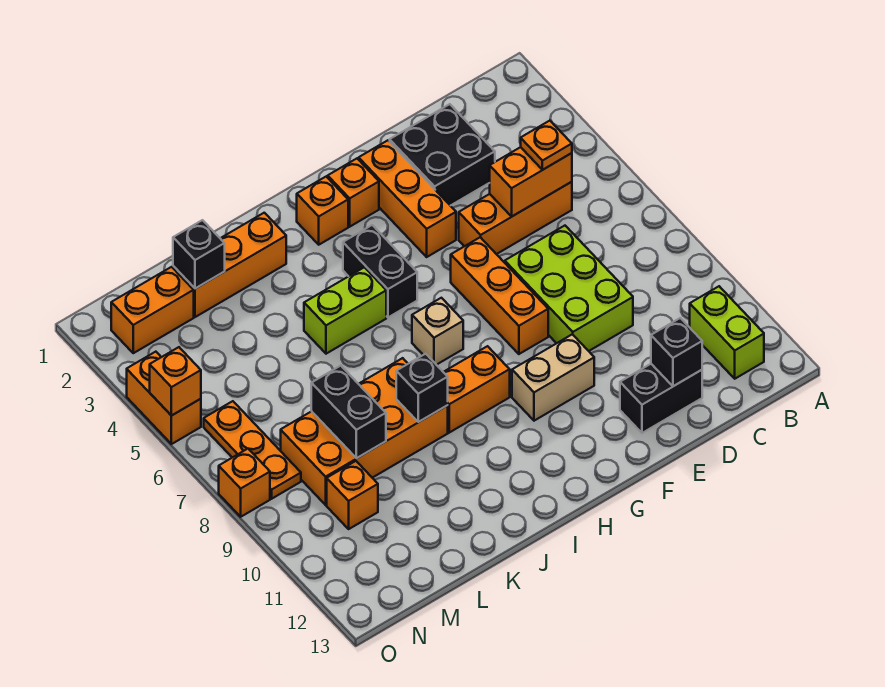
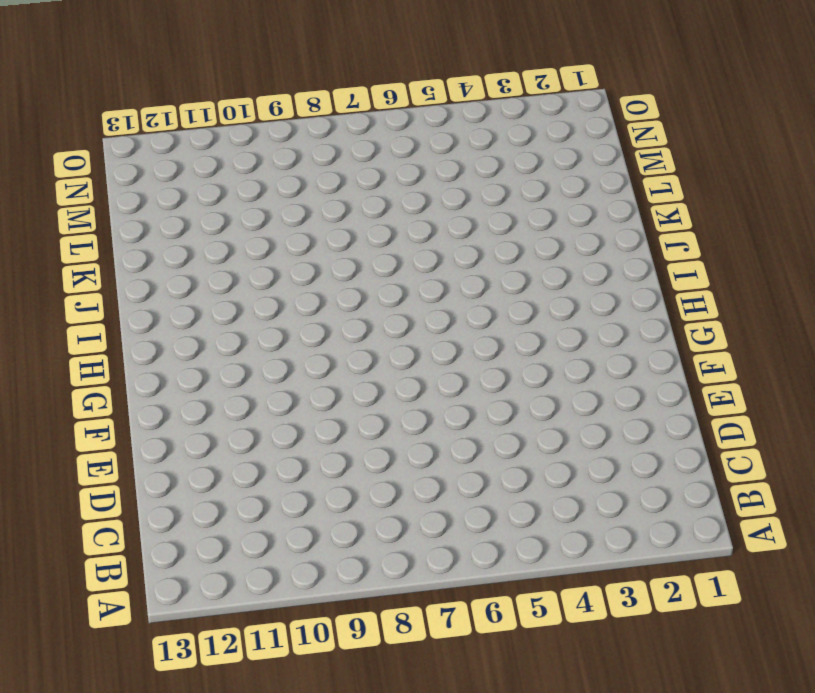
none -> lime brick B11:B12 level 1
none -> orange brick C5:E5 level 1
none -> black brick D2:E3 level 1

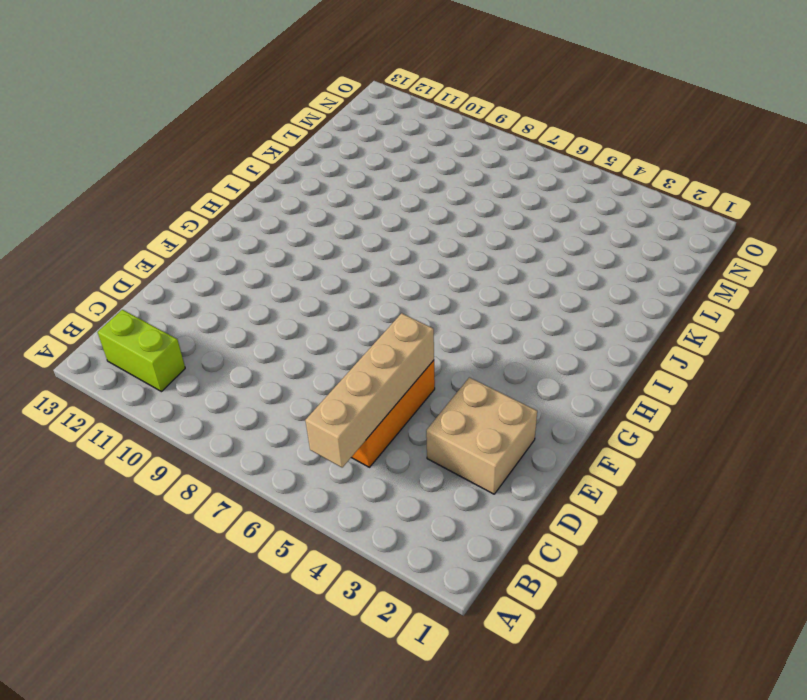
tan brick B5:E5 level 2 -> orange brick C5:D5 level 2
tan brick D2:E3 level 1 -> black brick D2:E3 level 1
none -> lime brick D7:E9 level 1
none -> black brick D12:E12 level 1
none -> orange brick F2:F4 level 1

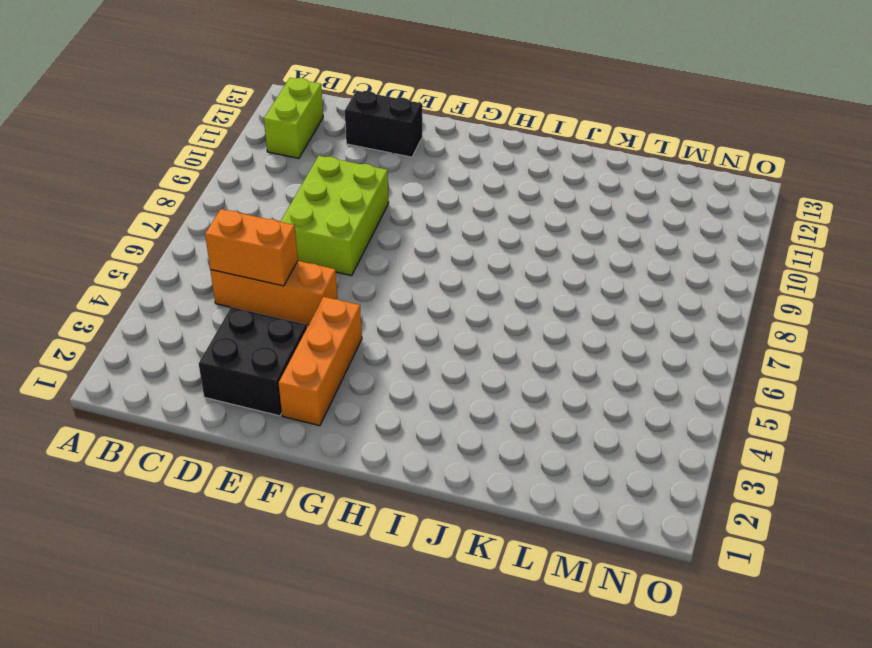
none -> orange brick F6:F8 level 1
none -> tan brick F10:G10 level 1
none -> orange brick G2 level 1

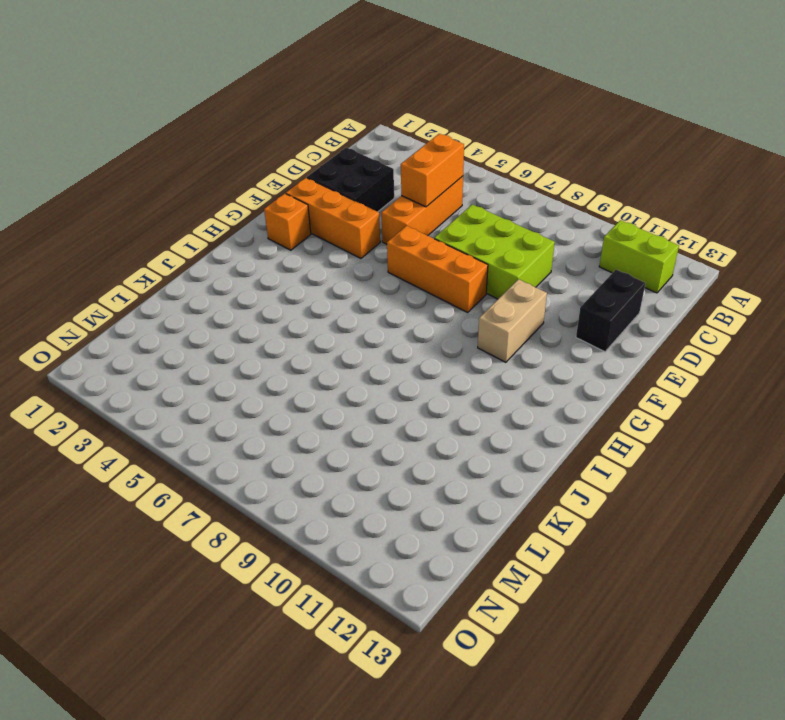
none -> orange brick H2 level 1
none -> black brick H4:H5 level 1
none -> tan brick H7 level 1

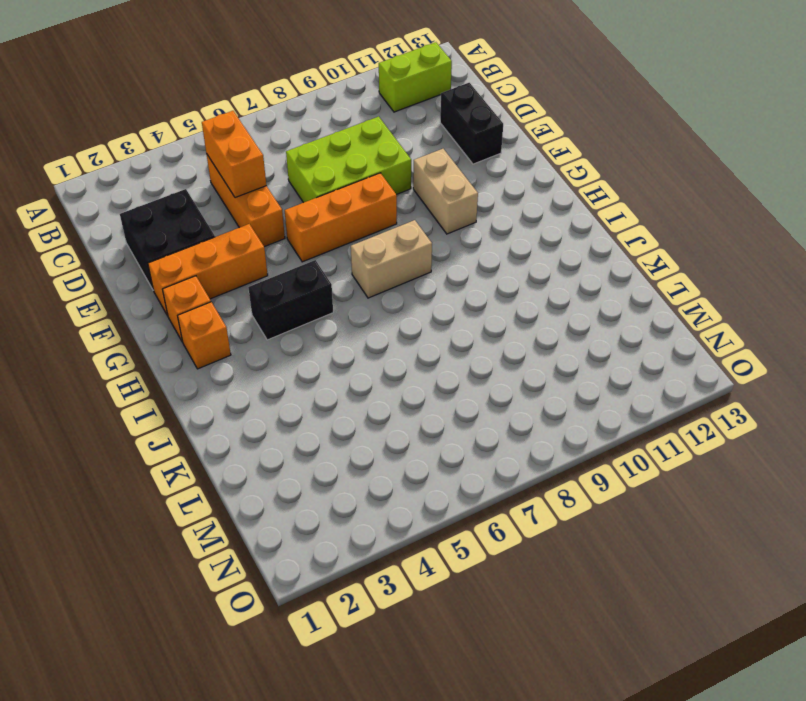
tan brick H7:H8 level 1 -> tan brick H7 level 1
none -> orange brick H9:I9 level 1
none -> lime brick I5:J5 level 1
none -> orange brick J2:L2 level 1

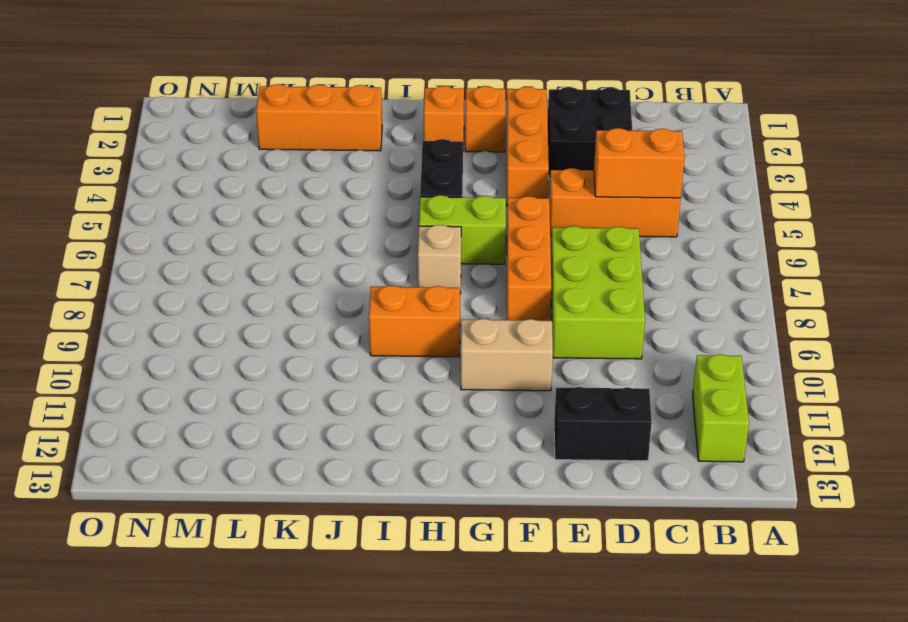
lime brick G6:H6 level 1 -> lime brick I5:J5 level 1
none -> orange brick J8:M9 level 1
none -> orange brick M2:N2 level 1
none -> orange brick M10 level 1

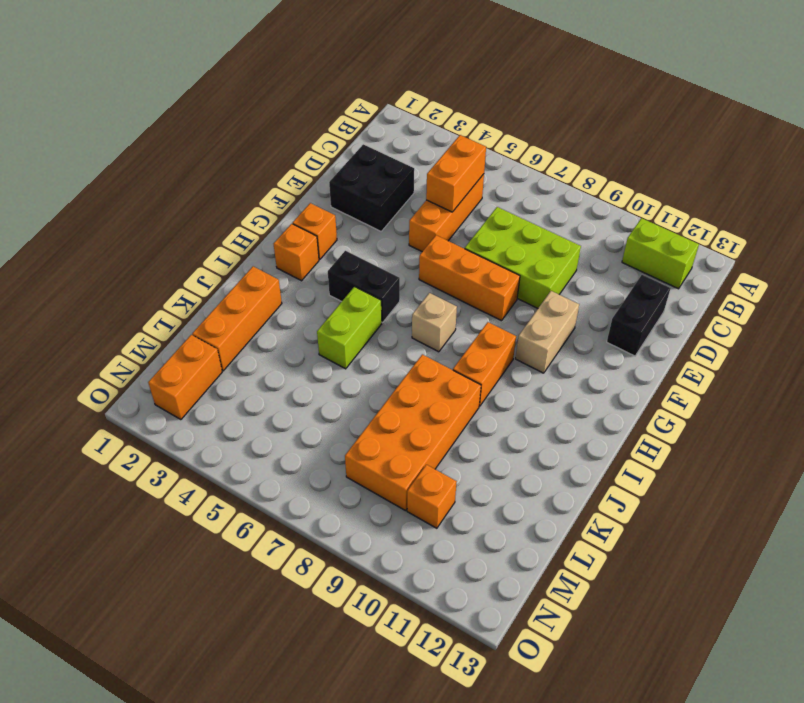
none -> orange brick F2:F4 level 1
none -> orange plate N6:N8 level 1
none -> orange brick O4:O5 level 1

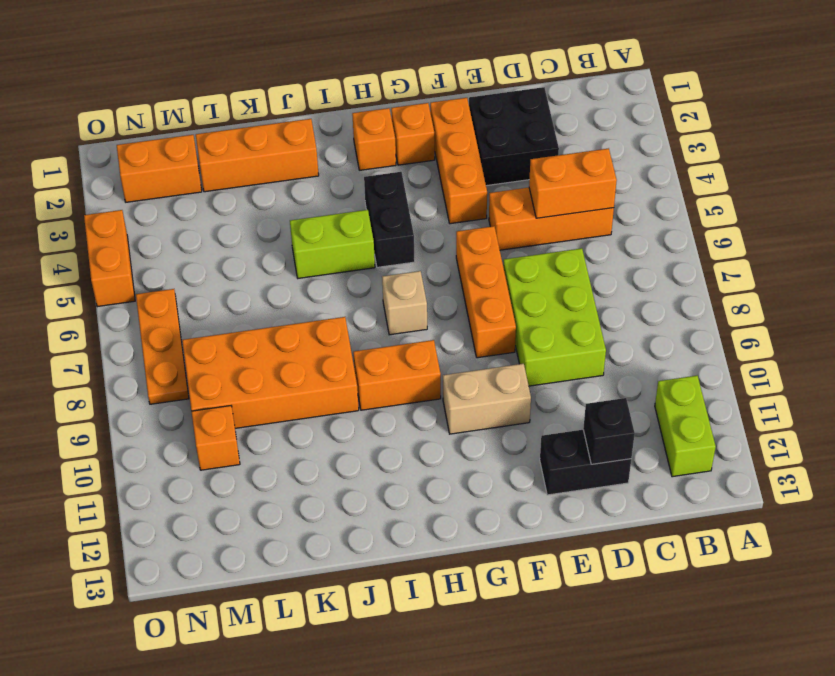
none -> orange brick O8 level 1
none -> black brick J9 level 2
none -> black brick L2 level 2

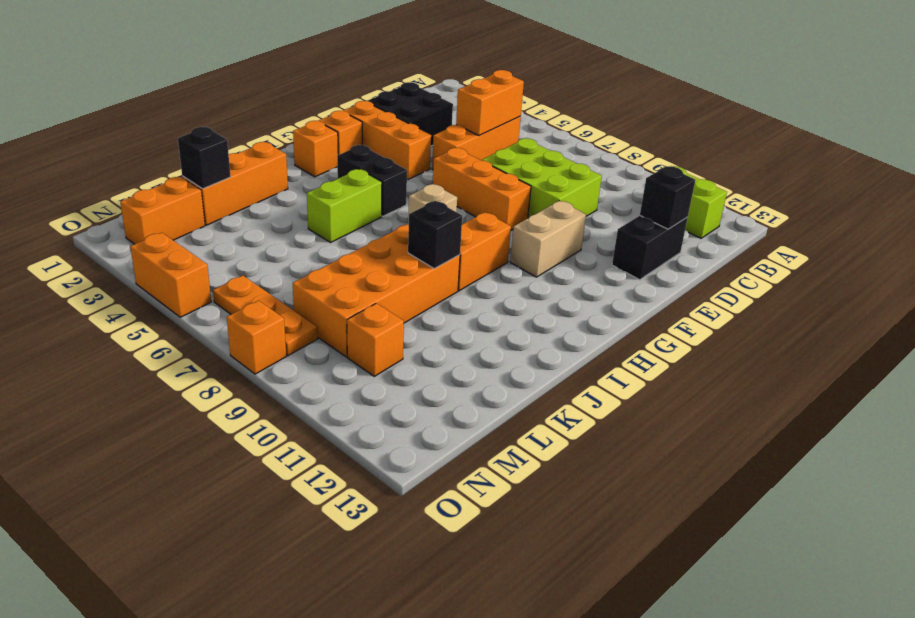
none -> black brick L8:L9 level 2
none -> orange brick O5 level 2
none -> orange plate C5 level 3

